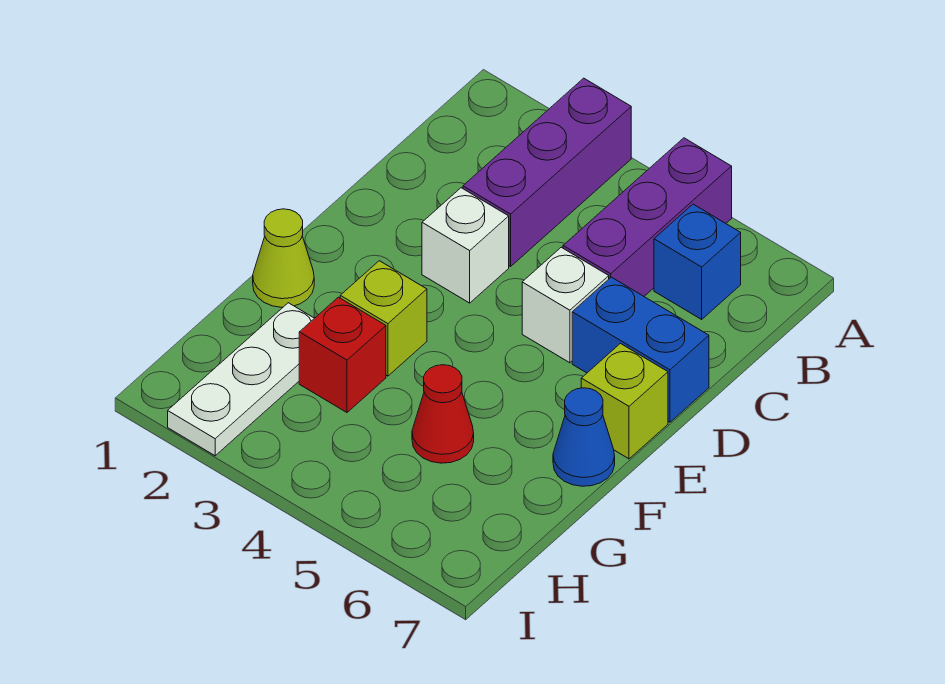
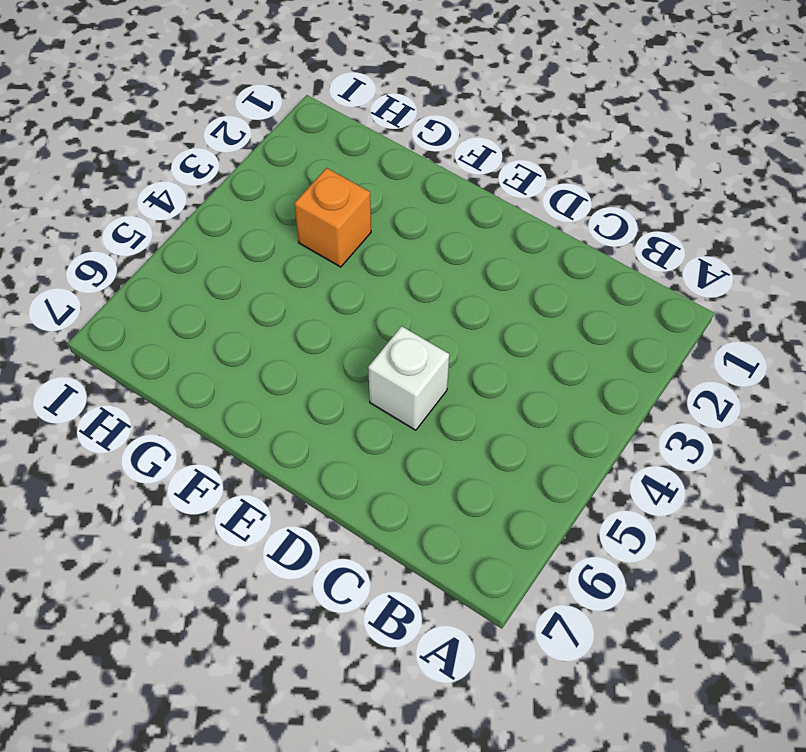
orange brick G3 level 1 -> red brick G3 level 1
none -> purple brick A3:C3 level 1
none -> purple brick A5:C5 level 1
none -> blue brick B6 level 1

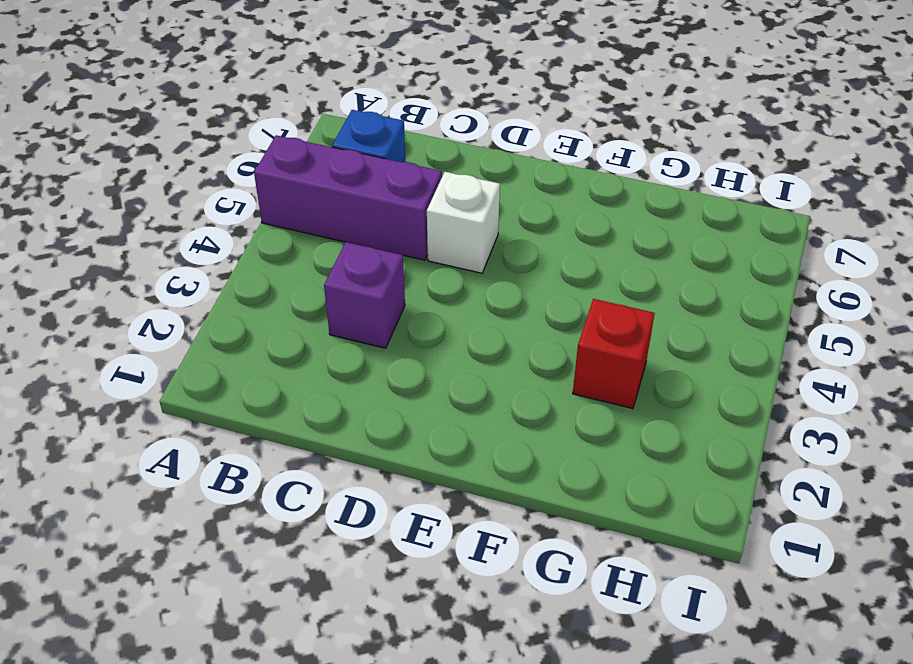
purple brick C3 level 1 -> purple brick A3:C3 level 1
none -> white brick D3 level 1
none -> blue brick D6:D7 level 1
none -> lime brick E7 level 1

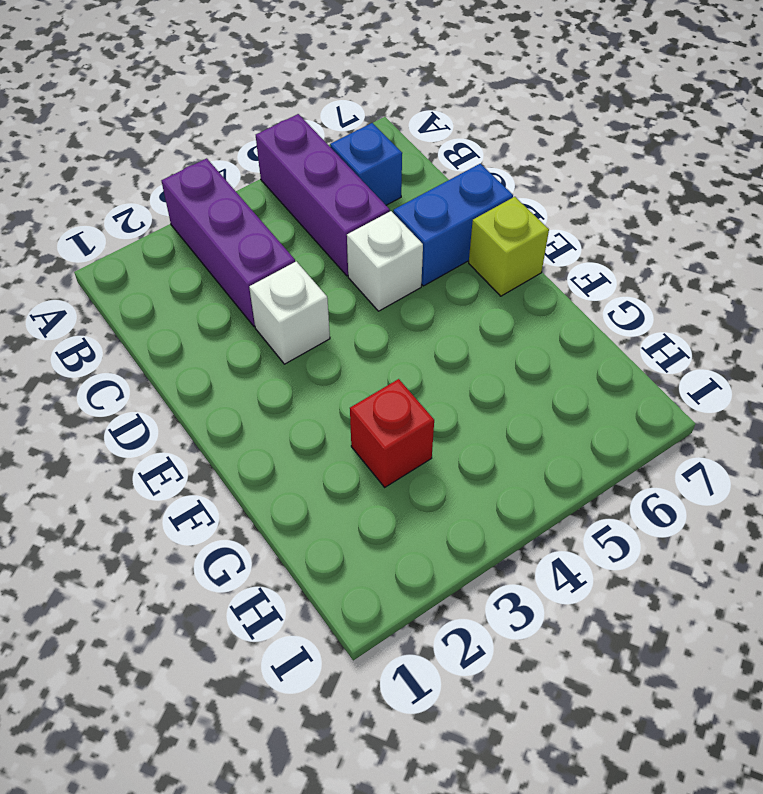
none -> lime cone F1 level 1
none -> lime brick F3 level 1
none -> blue cone F7 level 1

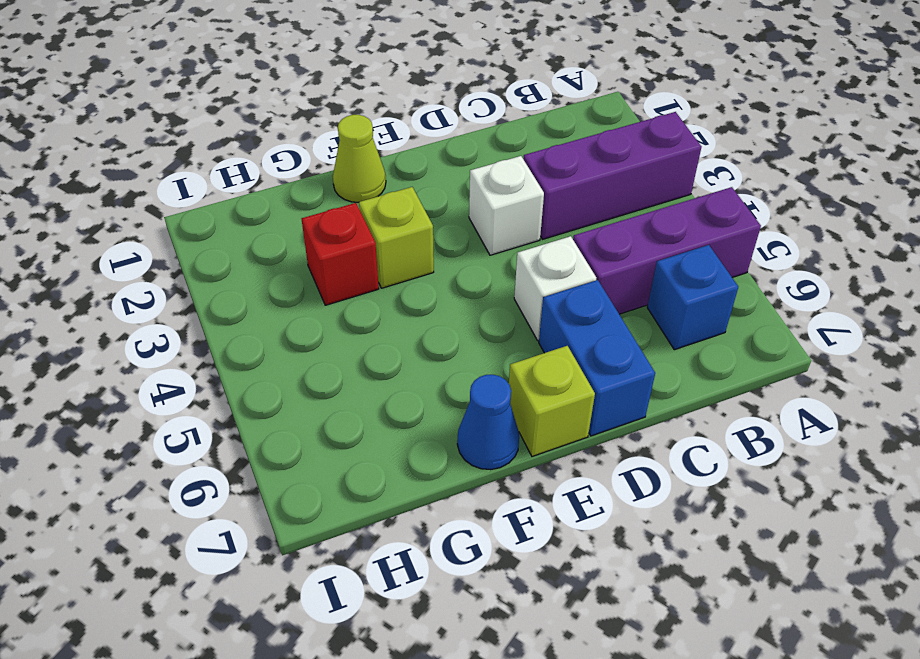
none -> white plate G2:I2 level 1
none -> red cone G5 level 1

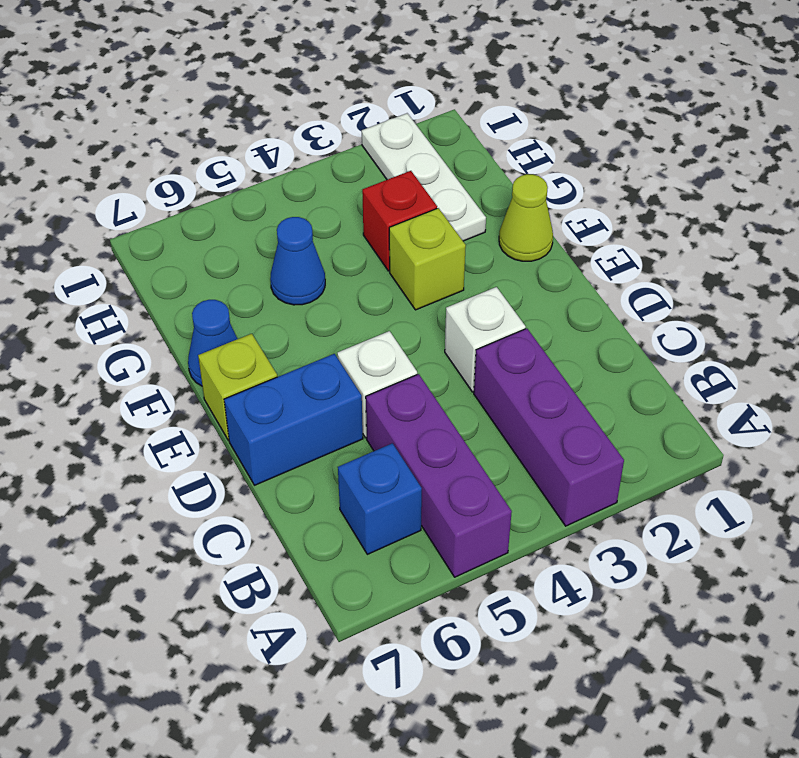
blue cone G5 level 1 -> red cone G5 level 1

